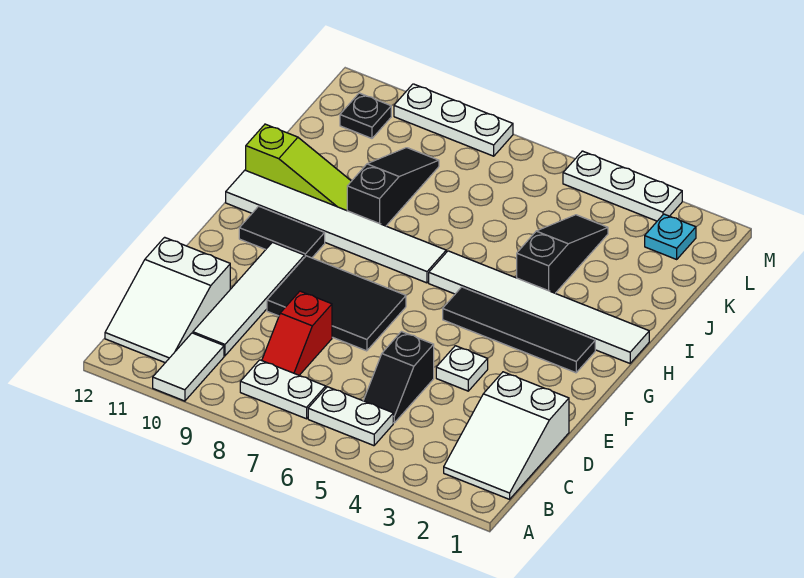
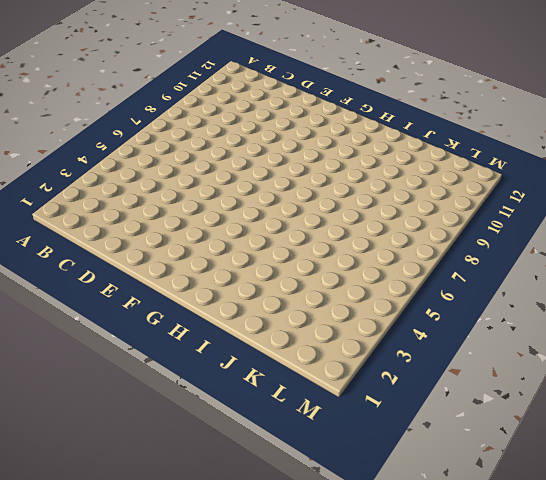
none -> white tile A10:B10 level 1
none -> white slope B1:D2 level 1 top D
none -> white plate B5:B6 level 1

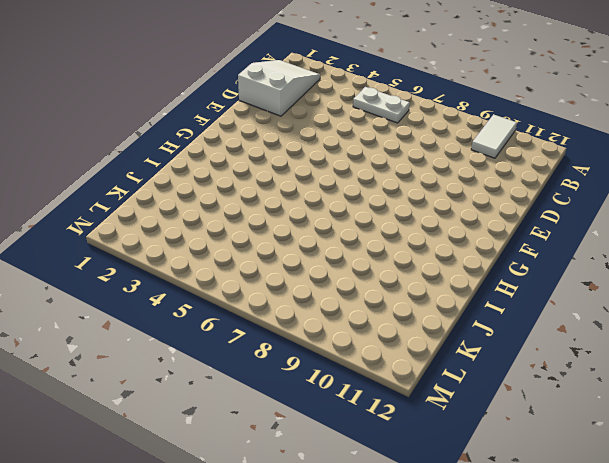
none -> white plate B7:B8 level 1
none -> white slope B11:D12 level 1 top D
none -> black slope C5:D5 level 1 top D

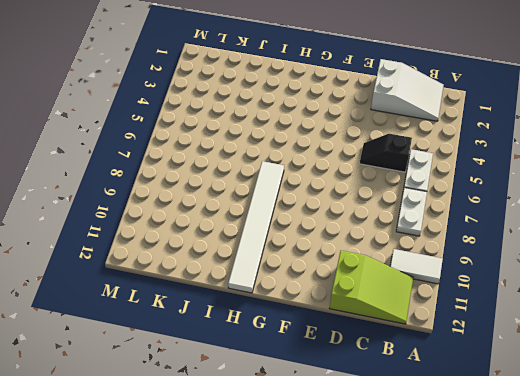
lime slope B11:D12 level 1 top D -> white slope B11:D12 level 1 top D
black slope C5:D5 level 1 top C -> black slope C5:D5 level 1 top D
none -> red slope C8:D8 level 1 top D
none -> white tile C10:F10 level 1
none -> white plate E4 level 1

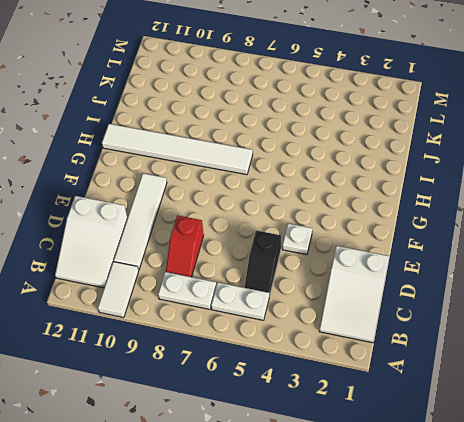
none -> black tile E7:F9 level 1
none -> black tile G2:G5 level 1
none -> black tile G10:G11 level 1

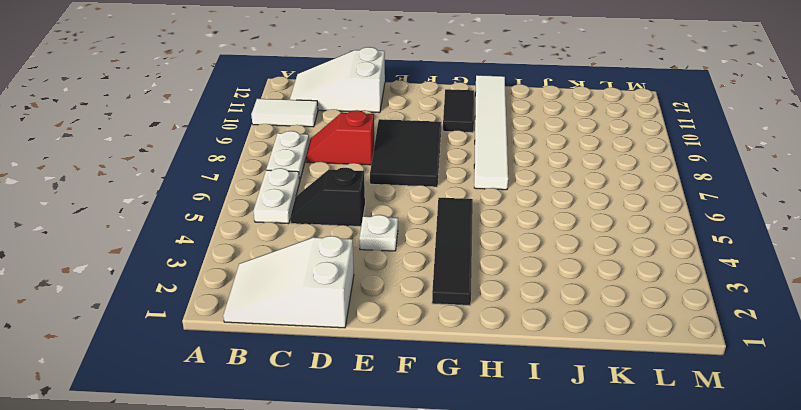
none -> white tile C10:F10 level 1
none -> white tile H1:H6 level 1
none -> black slope I4:K4 level 1 top I

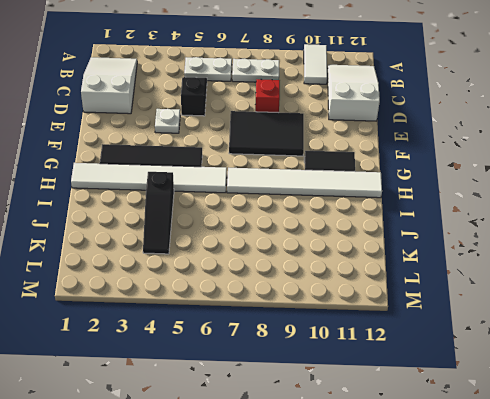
none -> white tile C10:F10 level 1
none -> black slope I9:K9 level 1 top I
none -> lime slope I10:I12 level 1 top 12

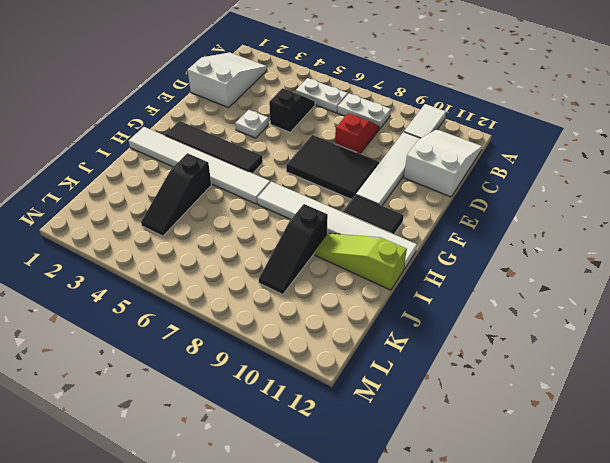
none -> cyan plate L2 level 1
none -> black plate L11 level 1
none -> white plate M3:M5 level 1

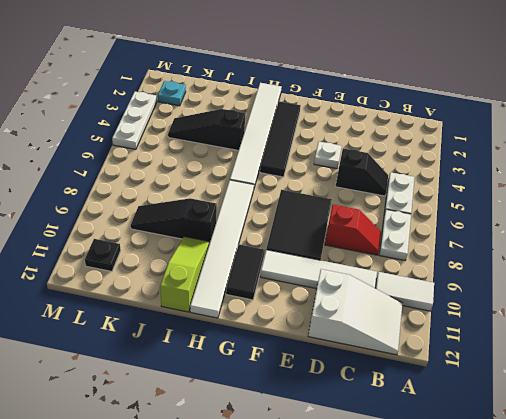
none -> white slope B1:D2 level 1 top D
none -> white plate M8:M10 level 1

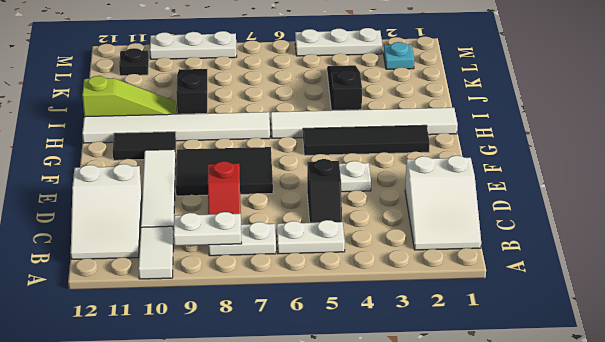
white plate B8:B9 level 2 -> none

